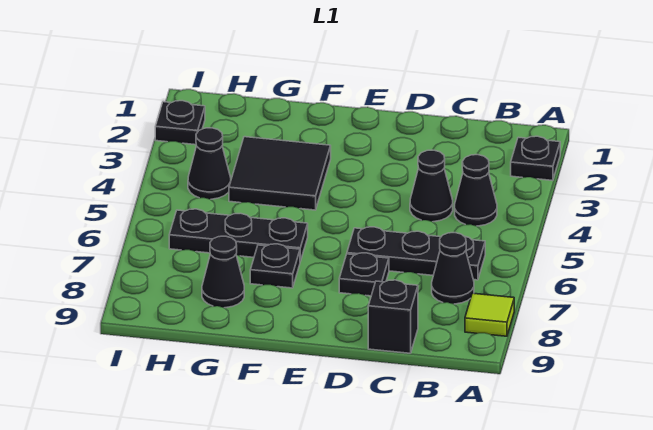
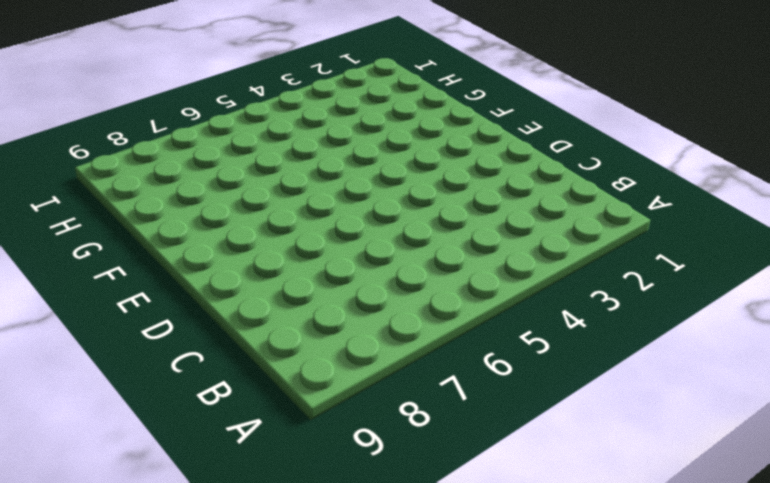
none -> black plate A2 level 1
none -> lime tile A8 level 1
none -> black cone B4 level 1

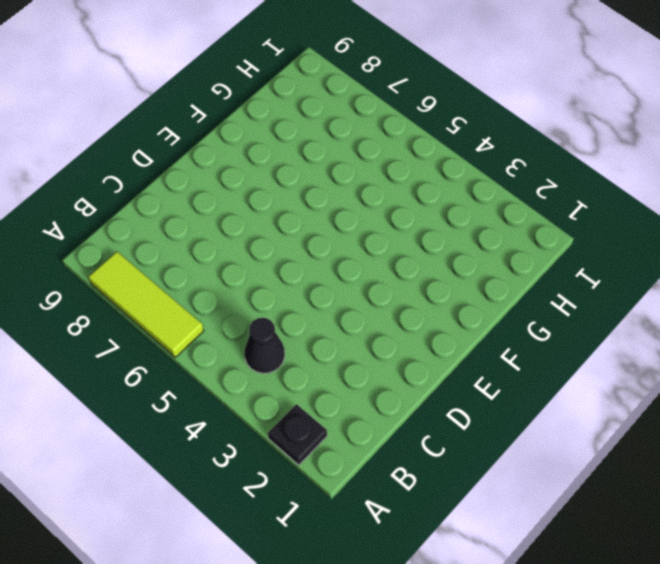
lime tile A6:A8 level 1 -> lime tile A8 level 1
none -> black plate B6:D6 level 1
none -> black cone B7 level 1
none -> black cone C4 level 1

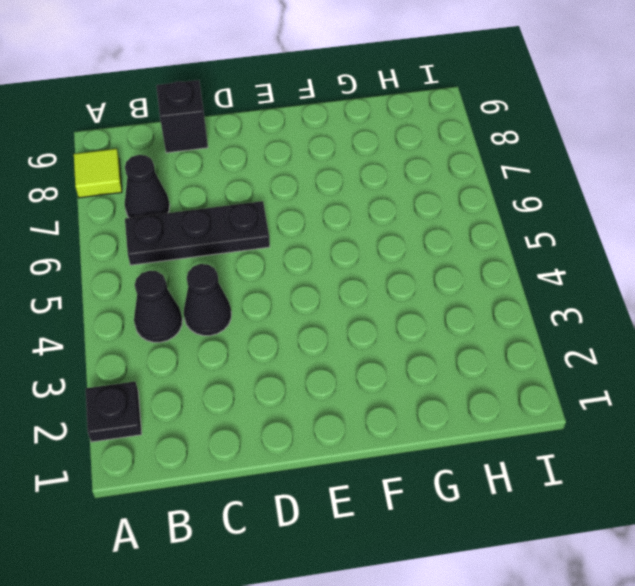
none -> black plate D7 level 1
none -> black tile F3:G4 level 1
none -> black plate F6:H6 level 1

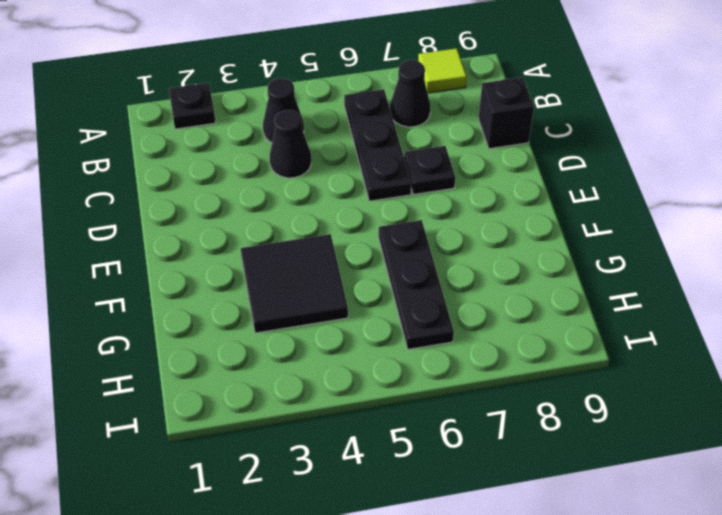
none -> black plate F7 level 1
none -> black cone G8 level 1
none -> black cone H4 level 1

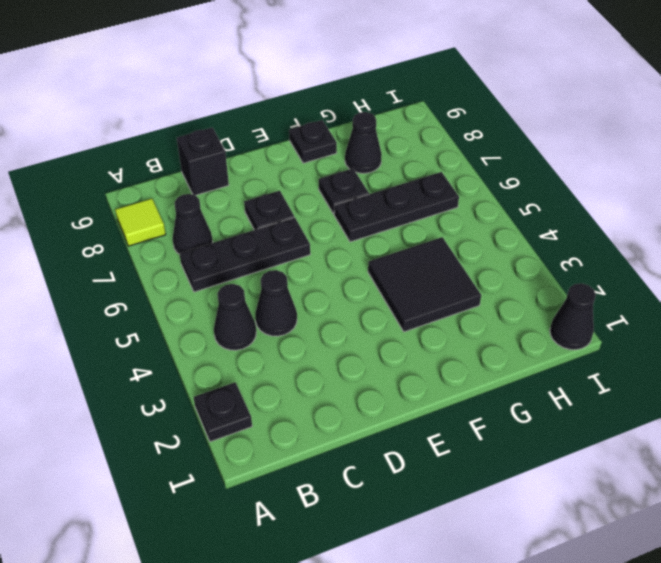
black plate F9 level 1 -> black plate I2 level 1
black cone I1 level 1 -> black cone H4 level 1

